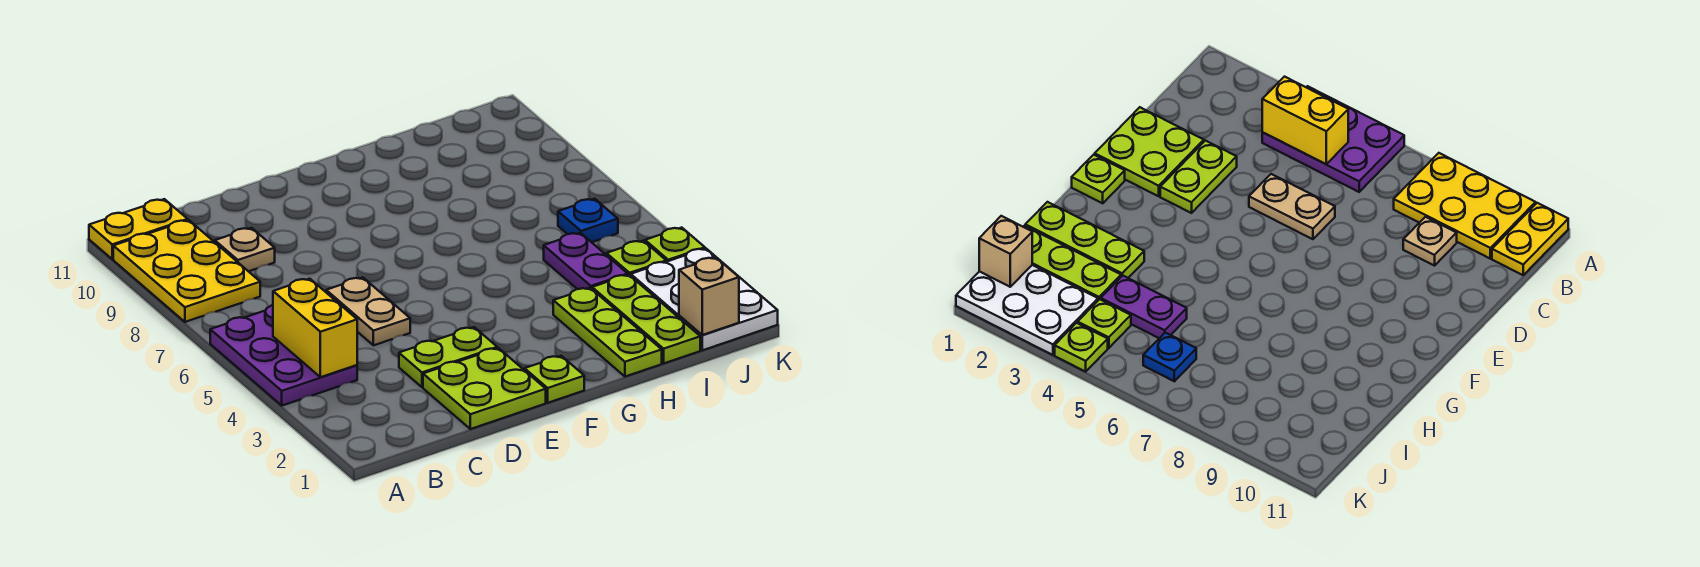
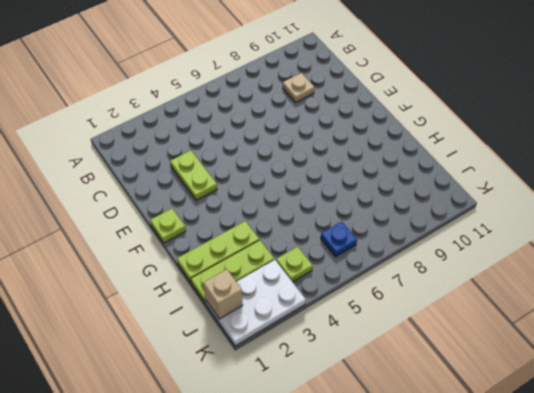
none -> purple plate A4:B6 level 1
none -> yellow plate A8:B10 level 1
none -> yellow plate A11:B11 level 1

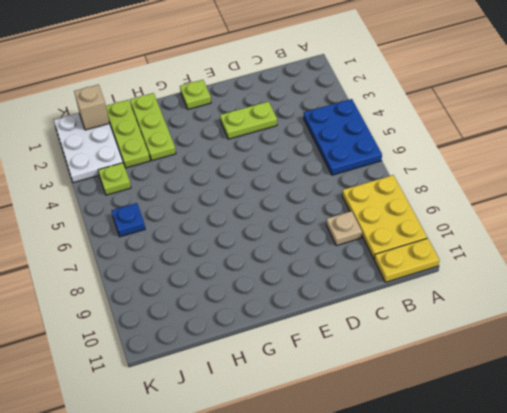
blue plate A4:B6 level 1 -> purple plate A4:B6 level 1
none -> lime plate D1:E2 level 1
none -> tan plate D5:D6 level 1
none -> purple plate I4:I5 level 1

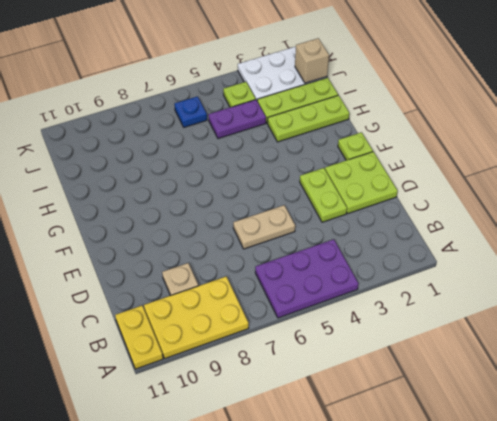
none -> lime plate K4 level 1
none -> yellow brick B4:B5 level 2

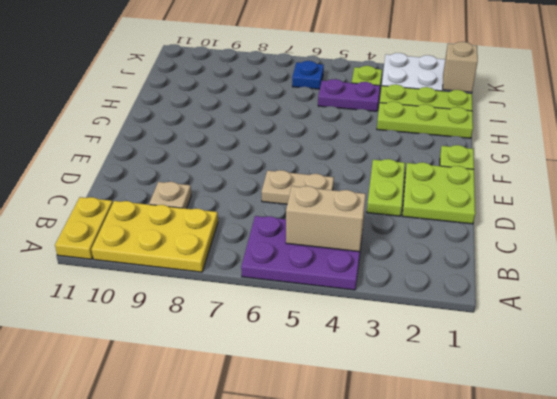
tan brick B4:B5 level 2 -> yellow brick B4:B5 level 2
none -> lime plate K4 level 1

